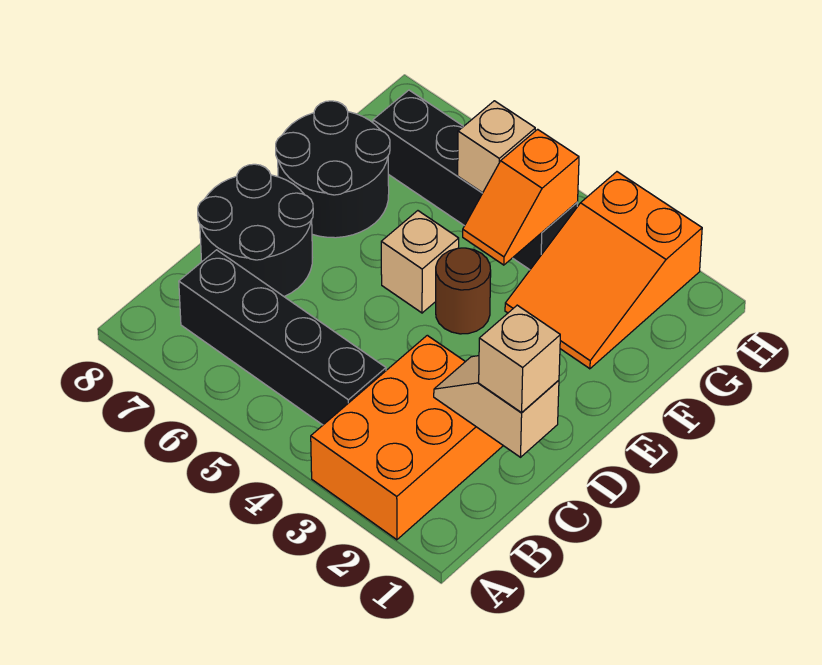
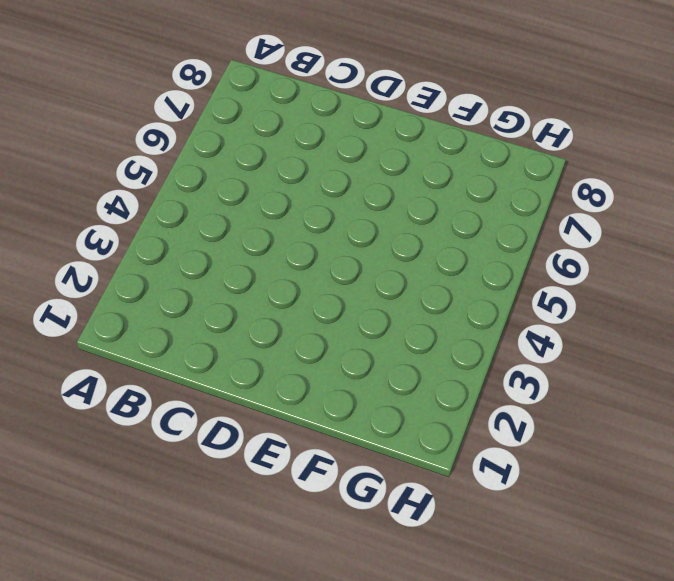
none -> orange brick A2:C3 level 1
none -> black brick B4:B7 level 1
none -> black round brick C7:D8 level 1

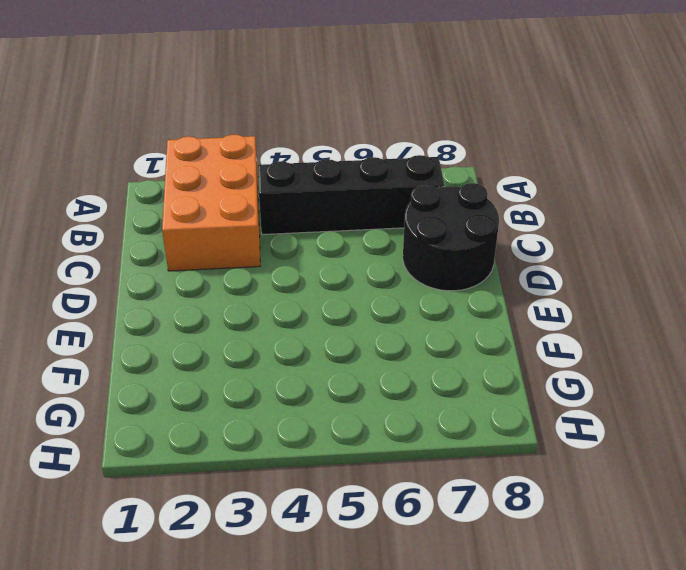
none -> brown round brick E4 level 1
none -> tan brick E5 level 1
none -> black round brick E7:F8 level 1

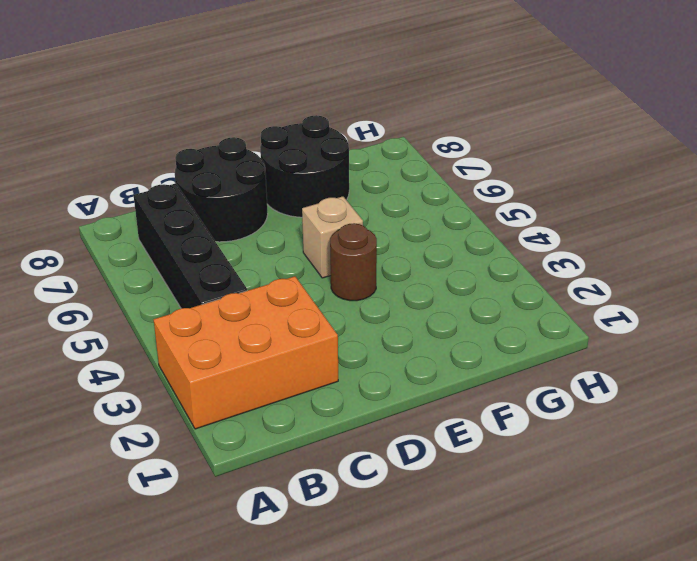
none -> orange slope F2:H3 level 1 top H
none -> black brick G4:G7 level 1
none -> tan slope C1:C2 level 2 top 1

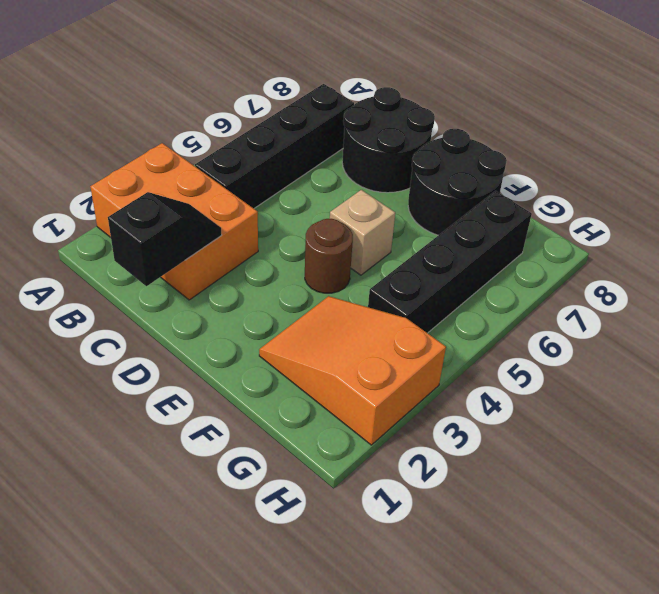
black slope C1:C2 level 2 top 1 -> tan slope C1:C2 level 2 top 1
none -> orange slope F4:G4 level 2 top G
none -> tan brick G5 level 2
none -> tan brick C1 level 3

